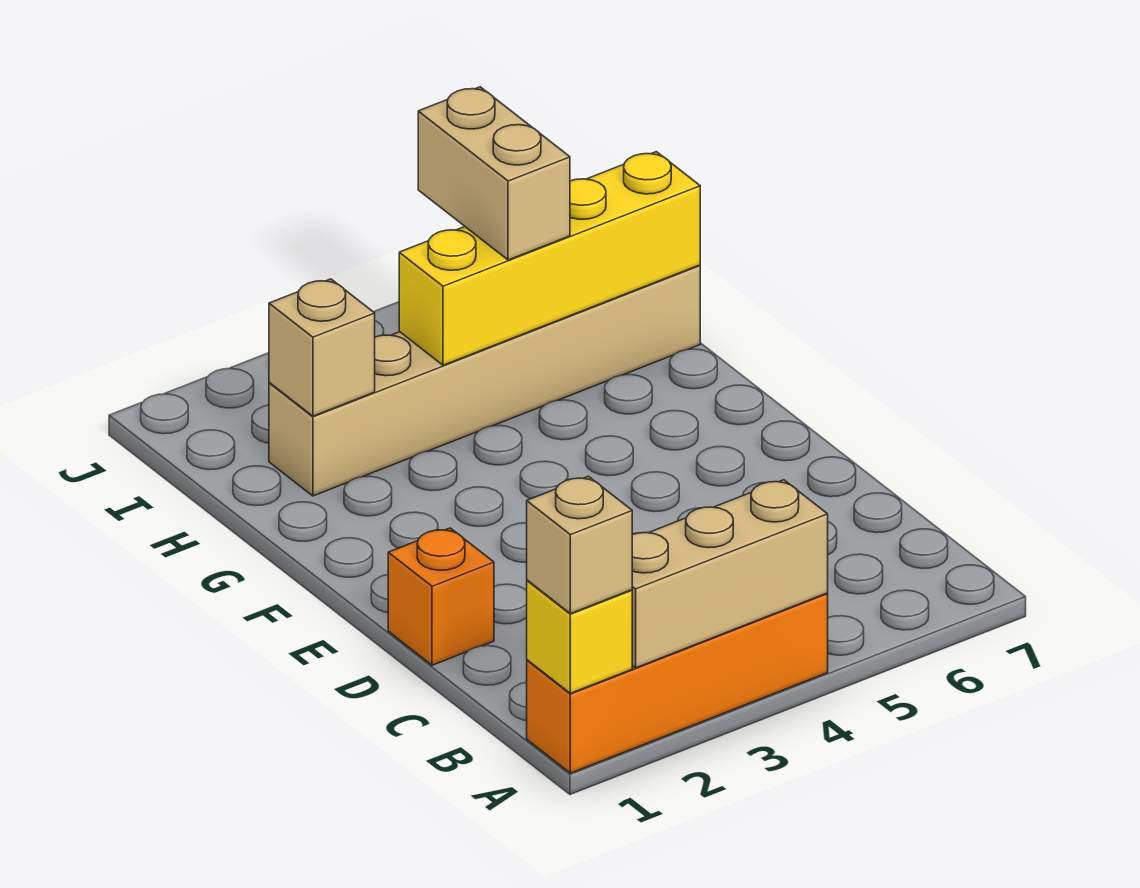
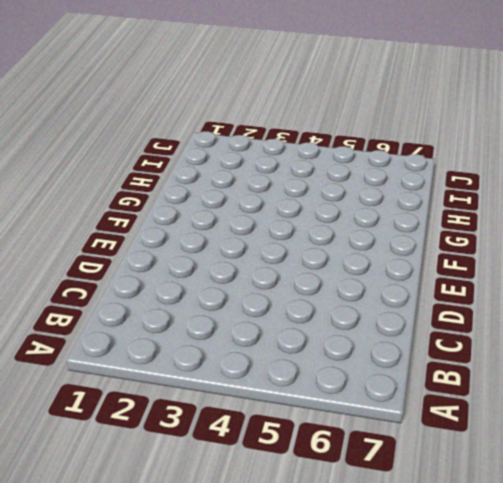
none -> orange brick A1:A4 level 1
none -> orange brick D1 level 1

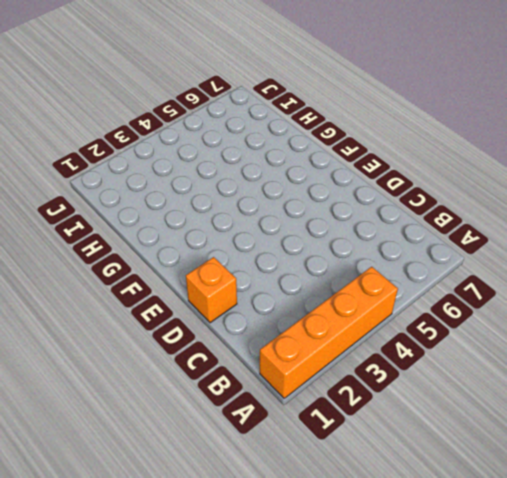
none -> tan brick H2:H7 level 1
none -> yellow brick A1 level 2

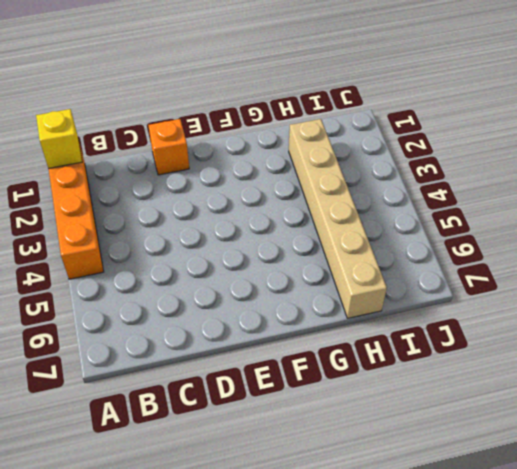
none -> tan brick A2:A4 level 2
none -> tan brick H2 level 2

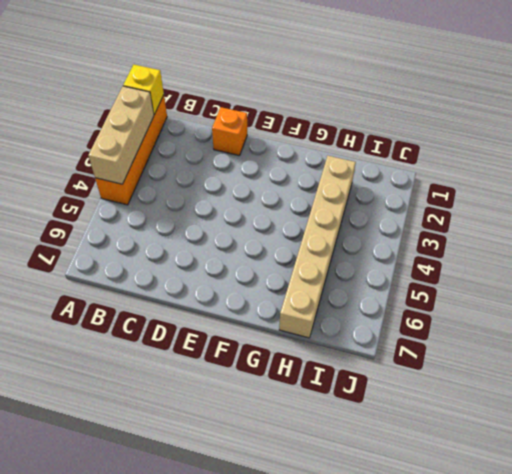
none -> tan brick H2 level 2
none -> yellow brick H4:H7 level 2

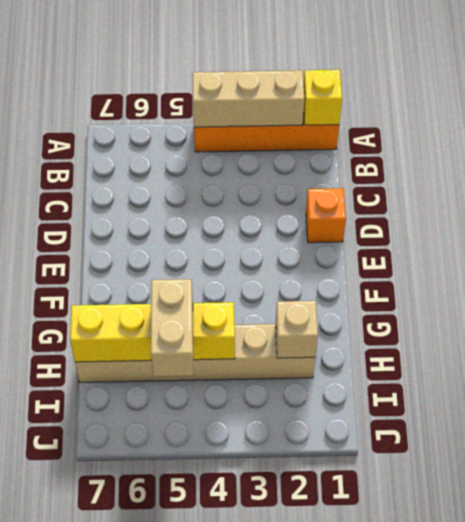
none -> tan brick A1 level 3

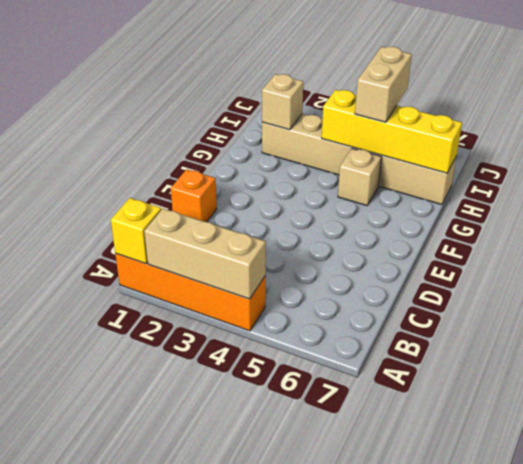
tan brick G5 level 1 -> tan brick A1 level 3

